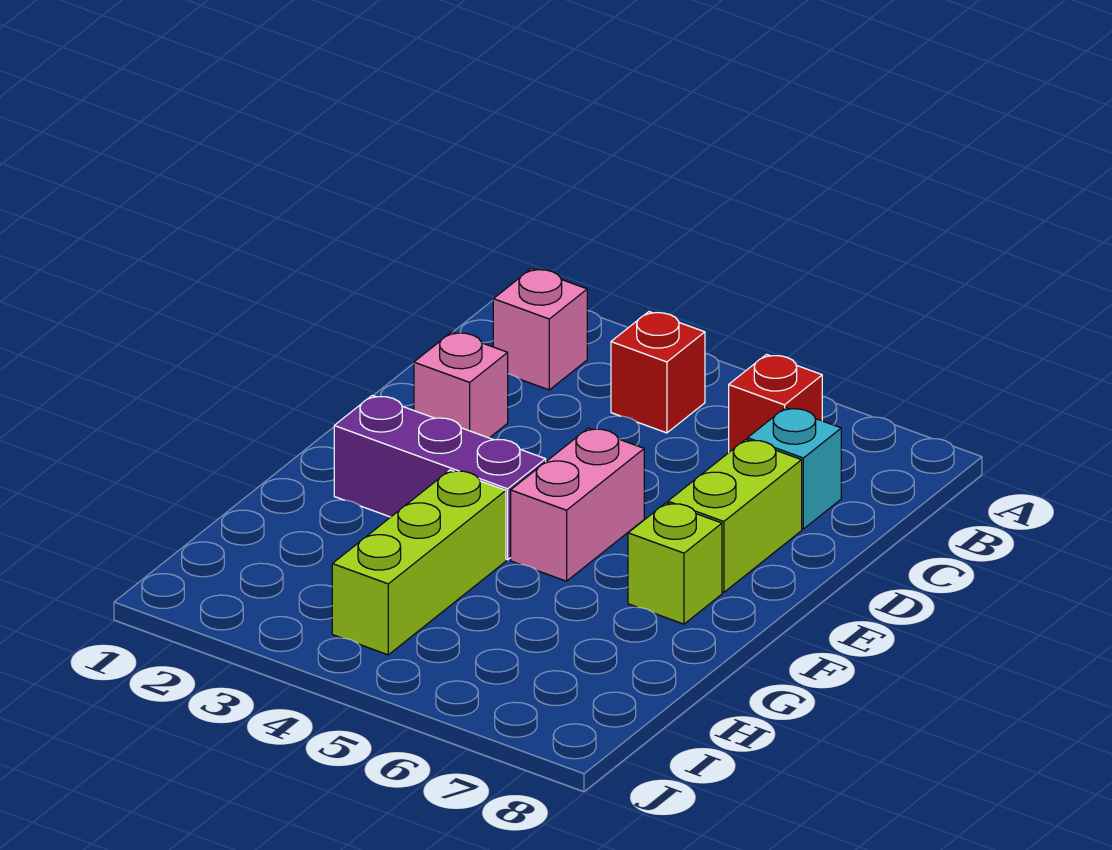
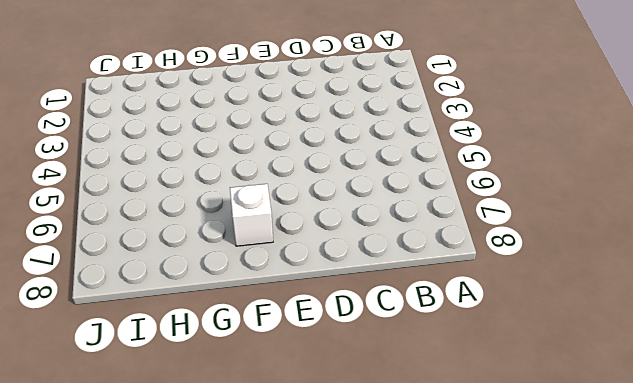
white brick F7 level 1 -> lime brick F7 level 1
none -> pink brick B2 level 1
none -> red brick B4 level 1

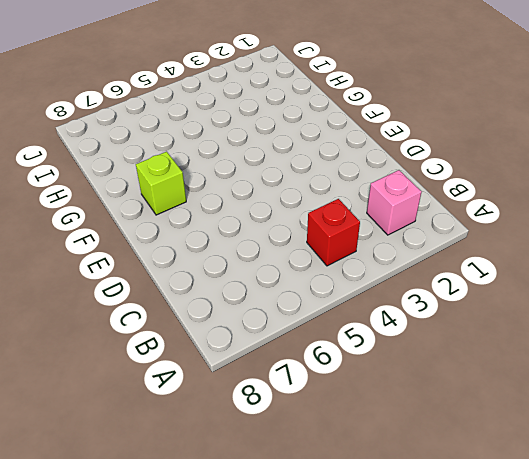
none -> red brick B6 level 1
none -> cyan brick C7 level 1

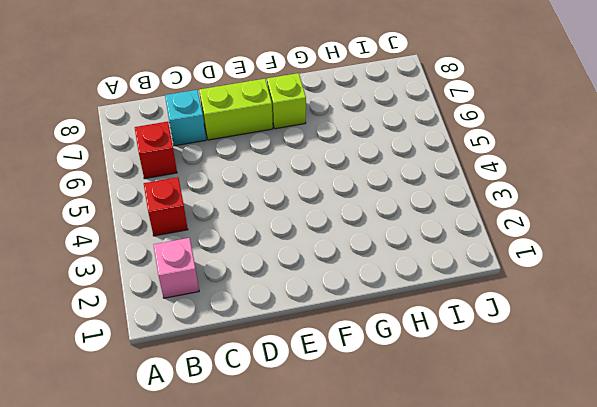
none -> pink brick D2 level 1
none -> pink brick E5:F5 level 1

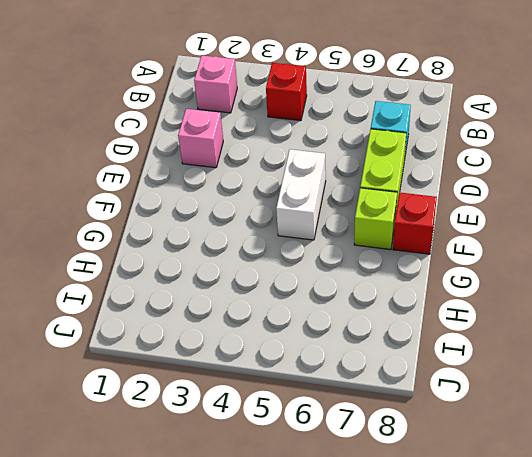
white brick E5:F5 level 1 -> pink brick E5:F5 level 1
red brick F8 level 1 -> red brick B6 level 1
none -> purple brick F2:F4 level 1
none -> lime brick G4:I4 level 1

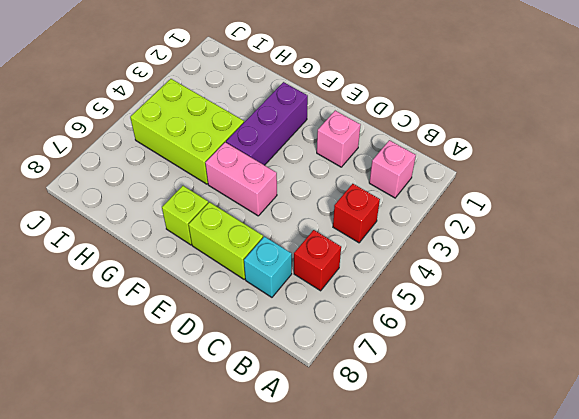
lime brick G4:I5 level 1 -> lime brick G4:I4 level 1

